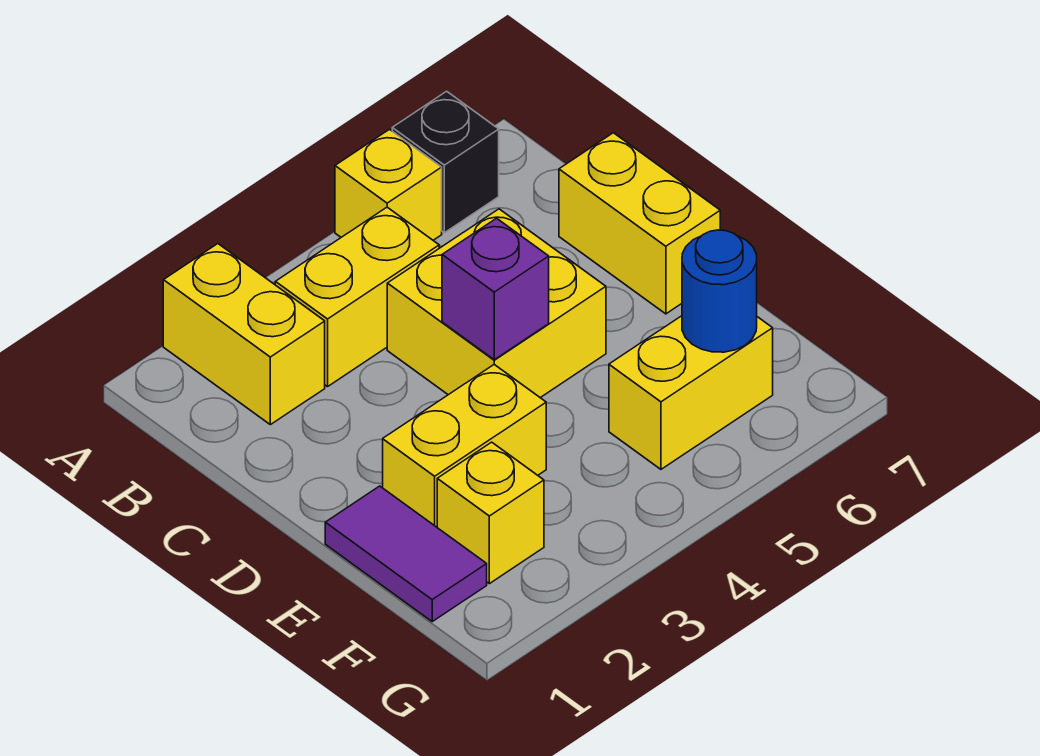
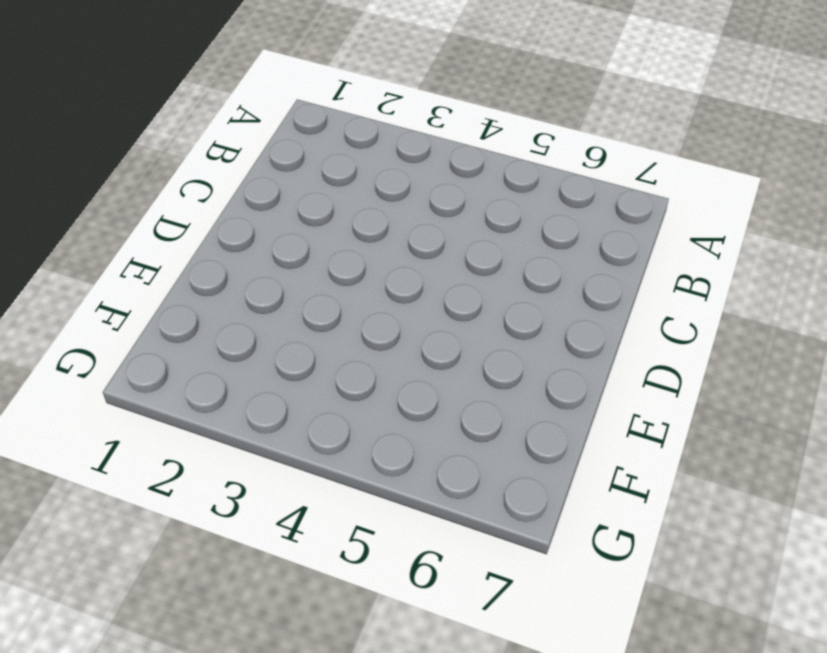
none -> yellow brick A2:B2 level 1
none -> yellow brick A5 level 1
none -> black brick A6 level 1

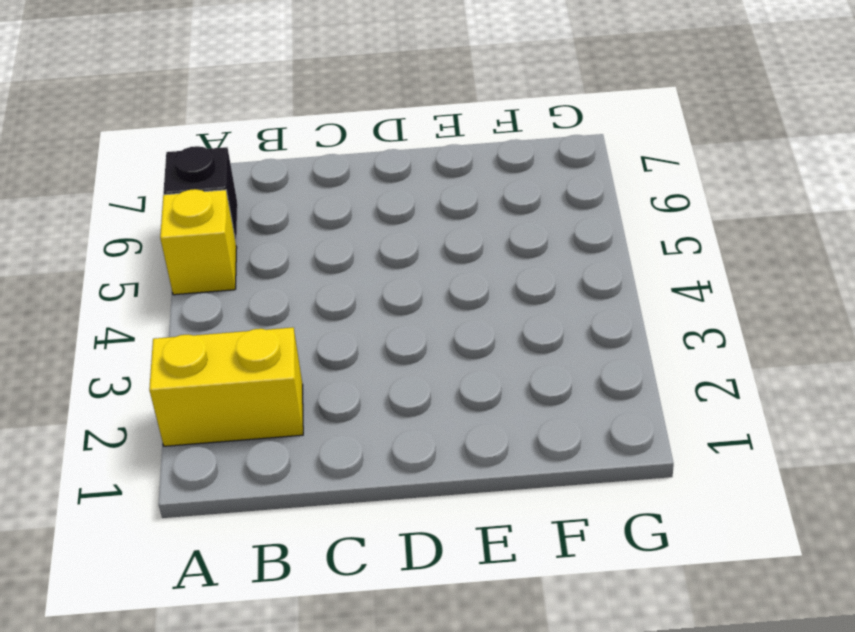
none -> yellow brick B3:B4 level 1
none -> yellow brick C4:D5 level 1
none -> yellow brick C7:D7 level 1

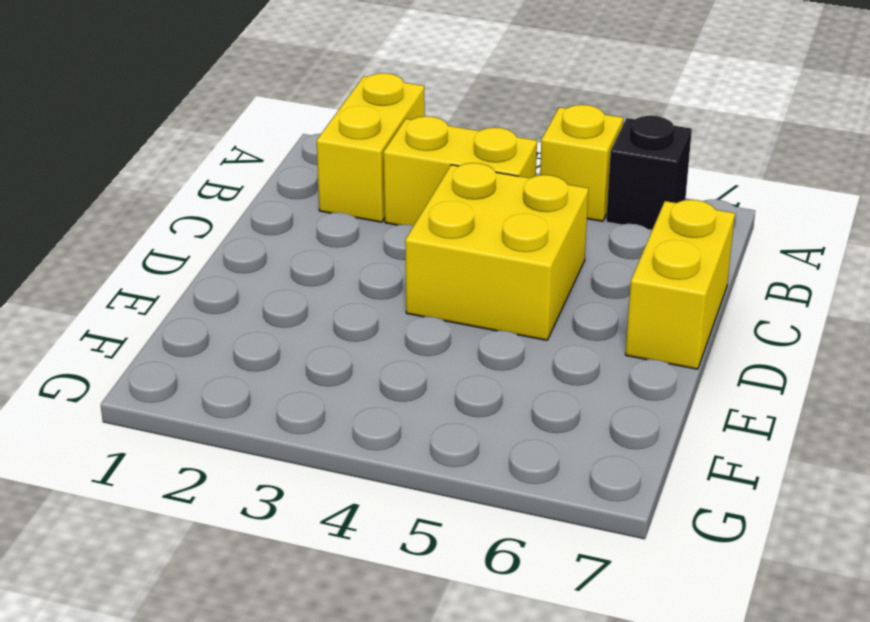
none -> purple tile E1:F1 level 1
none -> yellow brick E2:E3 level 1
none -> yellow brick F2 level 1

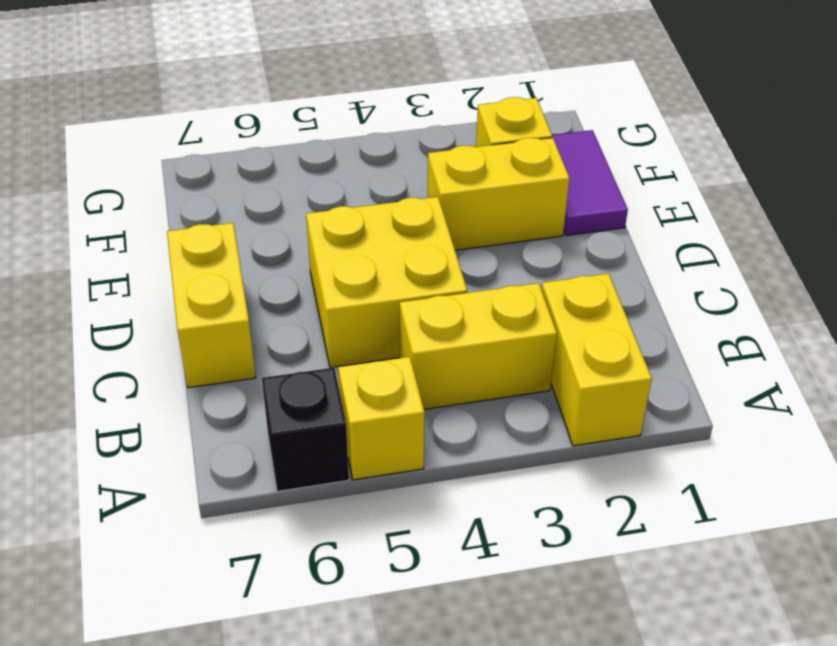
none -> yellow brick F5:F6 level 1
none -> purple brick D4 level 2
none -> blue round brick F6 level 2

